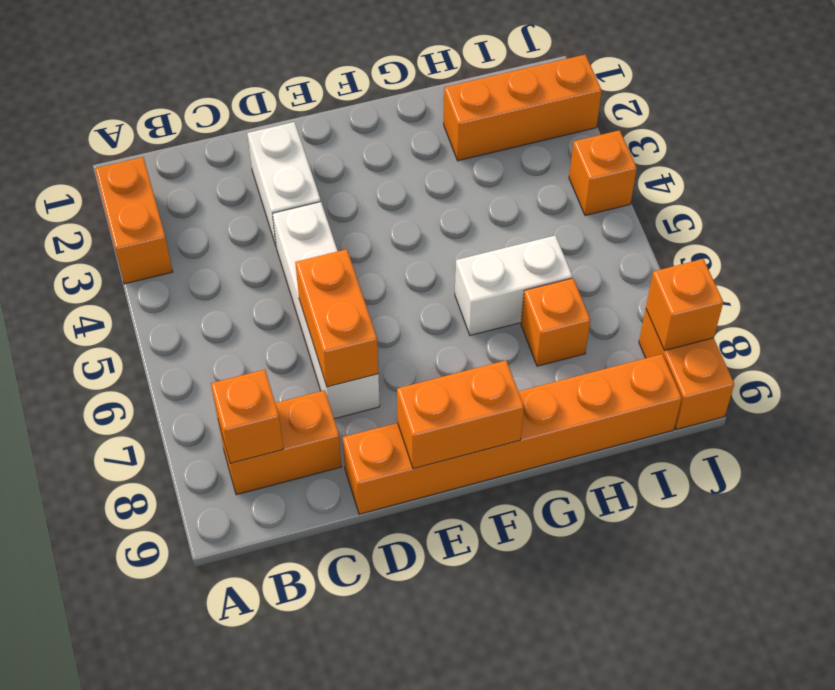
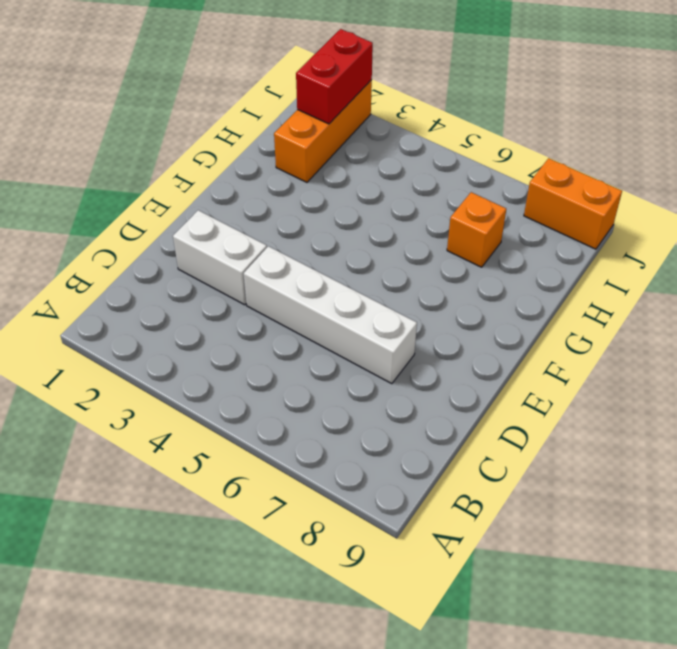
red brick I2:J2 level 2 -> none
none -> orange brick A2:A3 level 1
none -> orange brick B8:C8 level 1
none -> orange brick D9:I9 level 1

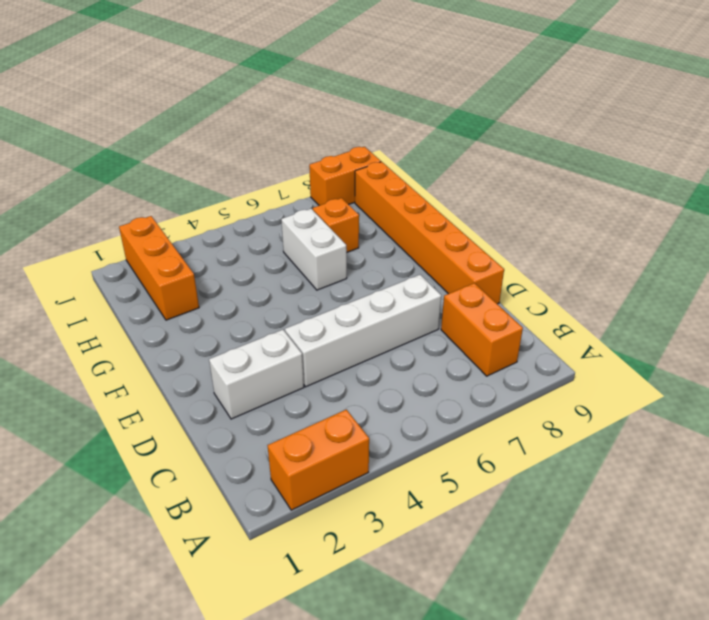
none -> orange brick J4 level 1
none -> orange brick B8 level 2
none -> orange brick D6:D7 level 2

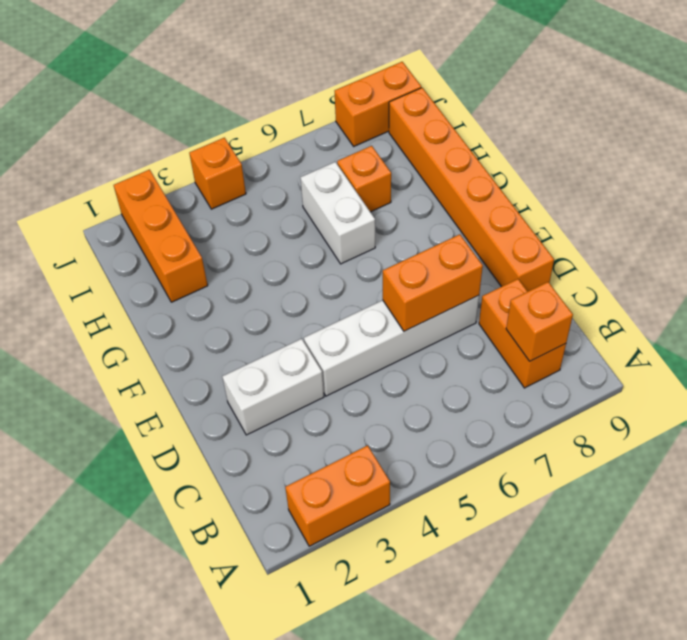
none -> orange brick E9:F9 level 2
none -> orange brick J8 level 2

